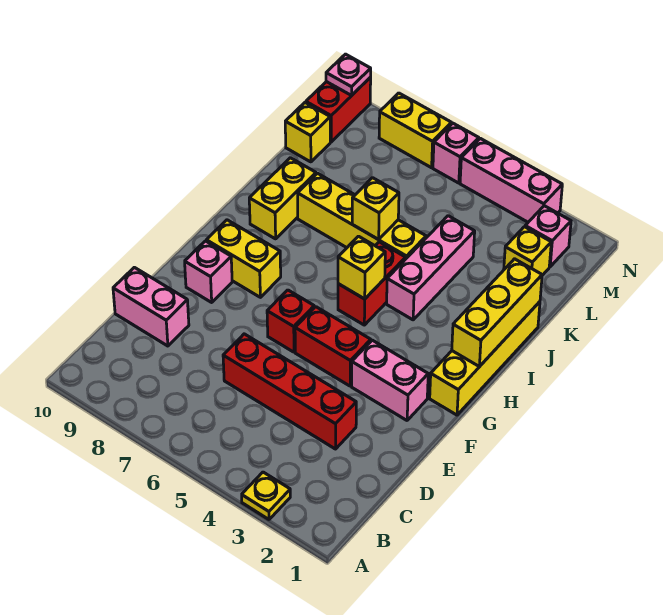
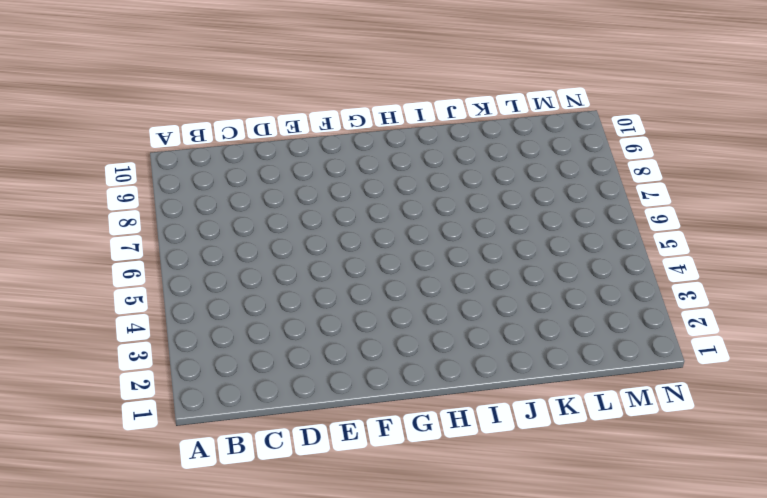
none -> yellow plate A3 level 1
none -> red brick D3:D6 level 1
none -> pink brick D9:D10 level 1

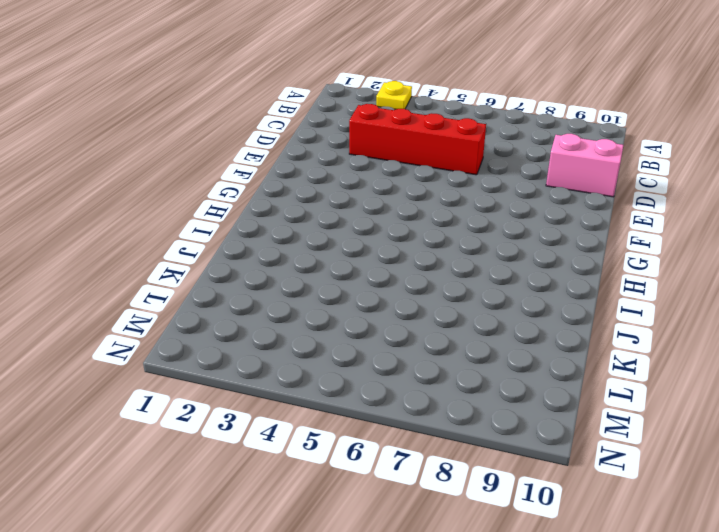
none -> pink brick F2:F3 level 1
none -> red brick F4:F5 level 1
none -> red brick F6 level 1

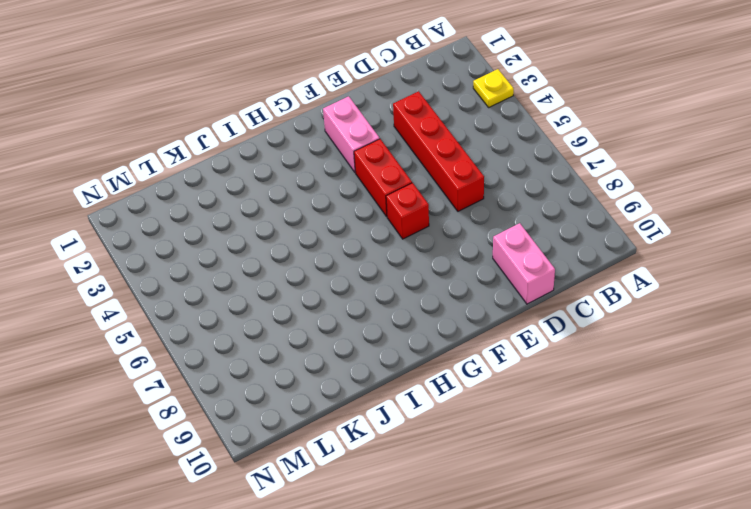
none -> pink brick F9 level 1
none -> yellow brick G1:J1 level 1
none -> yellow brick G8:G9 level 1

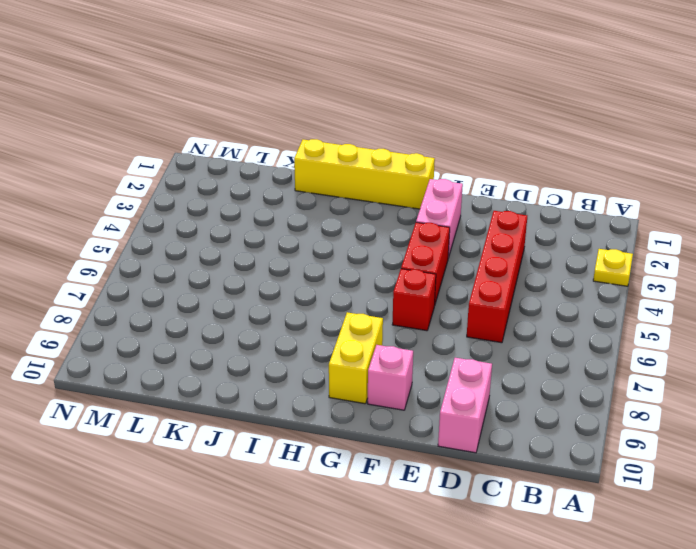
none -> red brick H5:I5 level 1
none -> pink brick I4:K4 level 1
none -> yellow brick I9:J9 level 1

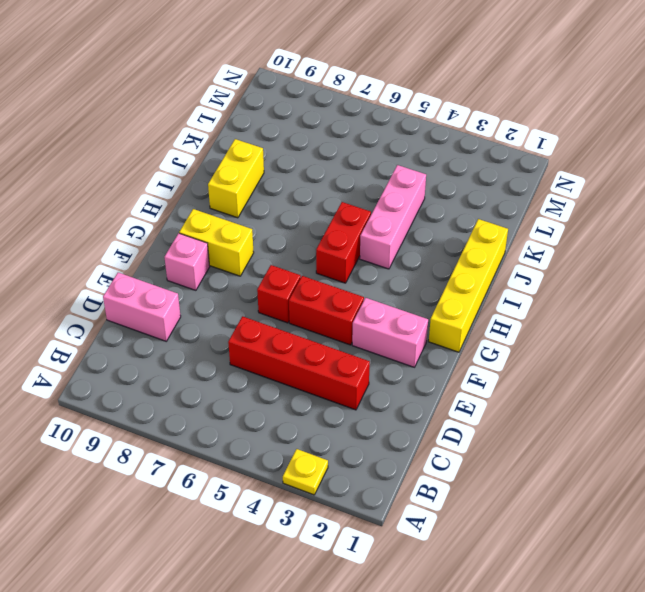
none -> yellow brick J5:J8 level 1
none -> yellow brick L2 level 1
none -> yellow brick L10 level 1

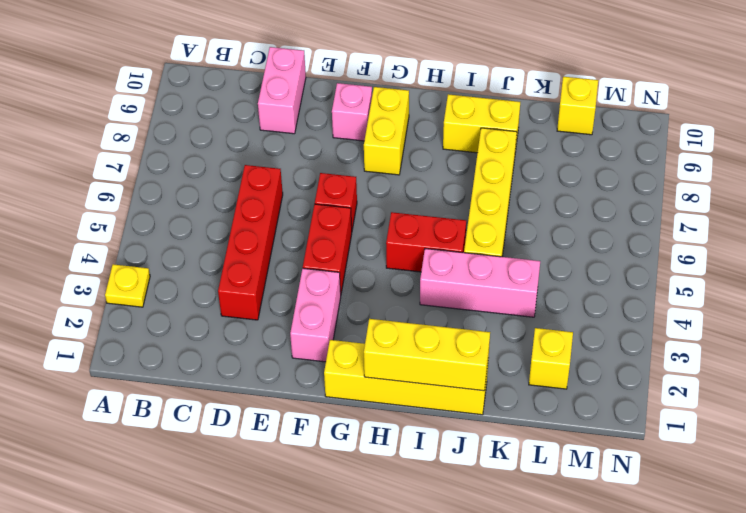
none -> pink brick M2 level 1
none -> red brick M10:N10 level 1
none -> pink brick N3:N5 level 1

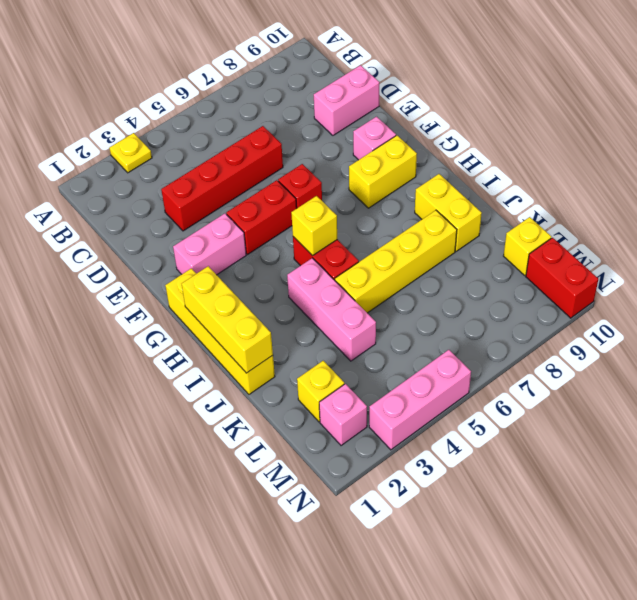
none -> pink brick N6 level 1
none -> yellow brick N7:N8 level 1
none -> yellow brick J6 level 2

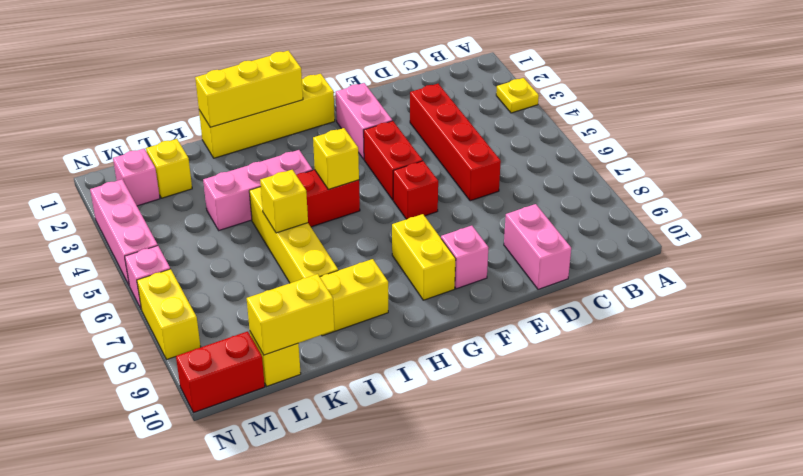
yellow brick K10:L10 level 2 -> none
none -> pink plate N10 level 2

